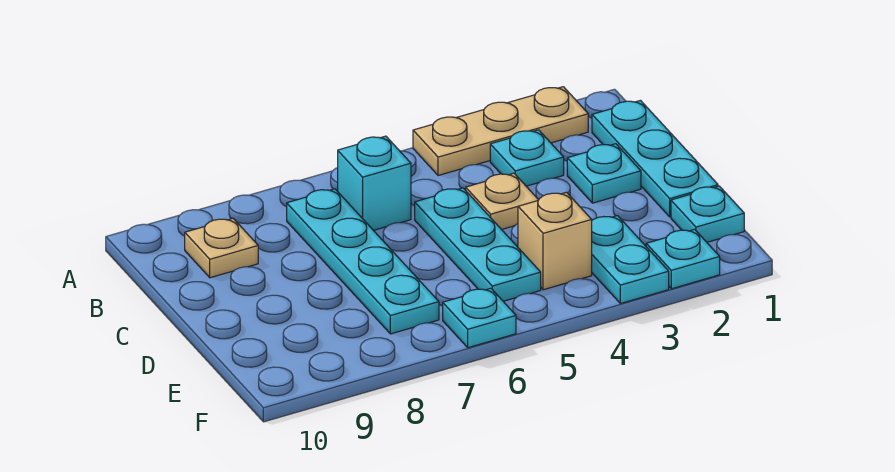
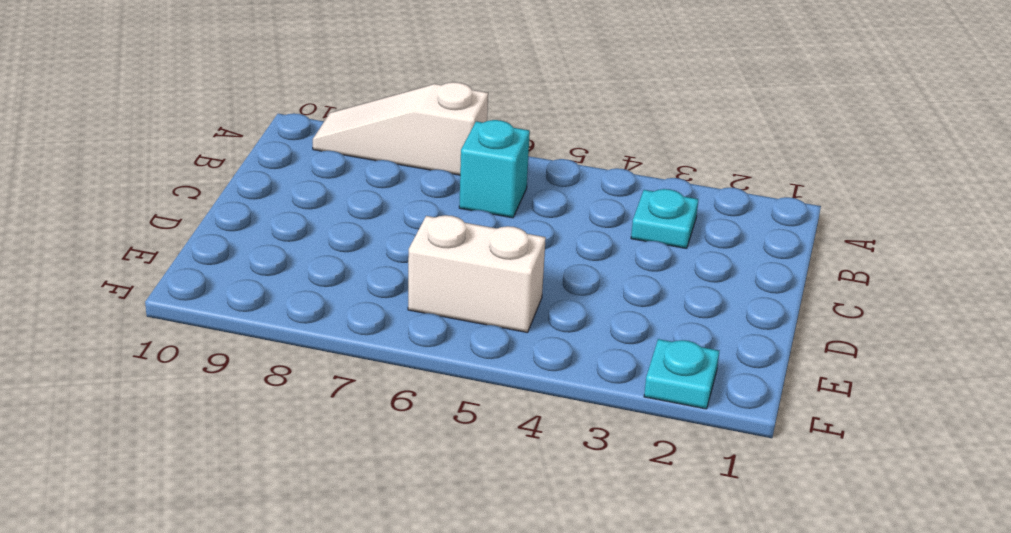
white slope A7:A9 level 1 top 7 -> none
white brick E5:E6 level 1 -> cyan plate C5:E5 level 1
none -> tan plate A2:A4 level 1
none -> cyan plate B1:D1 level 1
none -> cyan plate B7:E7 level 1

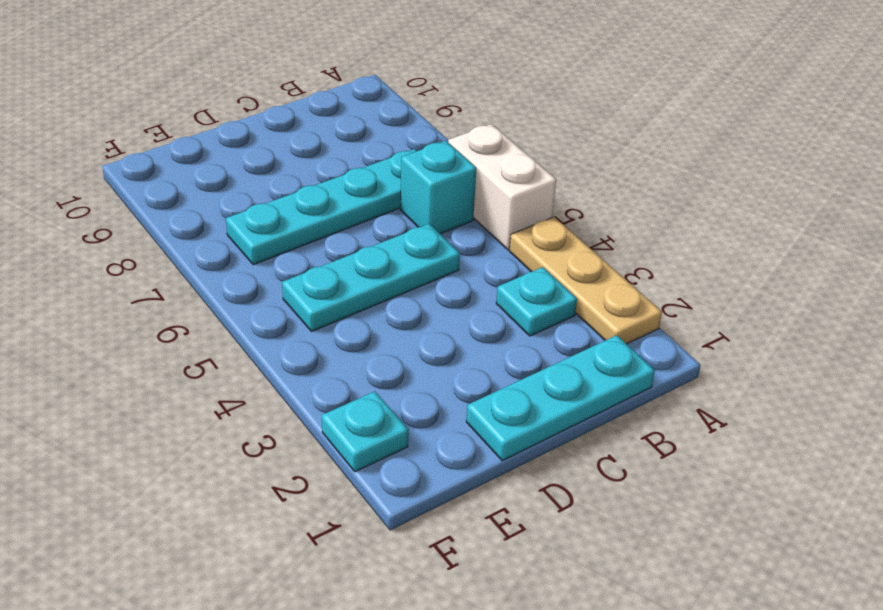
white brick A5:A6 level 1 -> none
none -> tan plate B9 level 1
none -> cyan plate C2 level 1
none -> tan plate C4 level 1

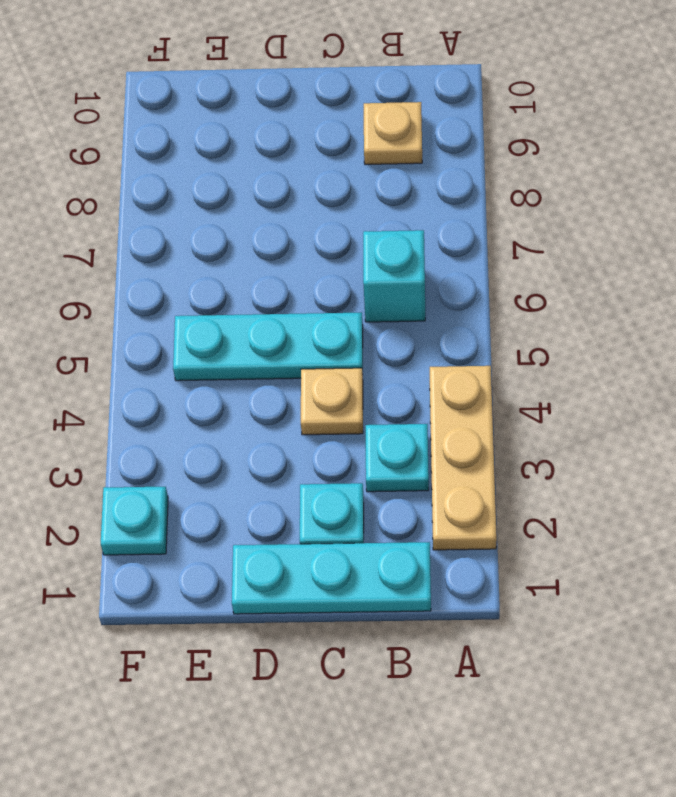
none -> cyan plate B7:E7 level 1
none -> cyan plate E1 level 1
none -> cyan plate E3:F3 level 1

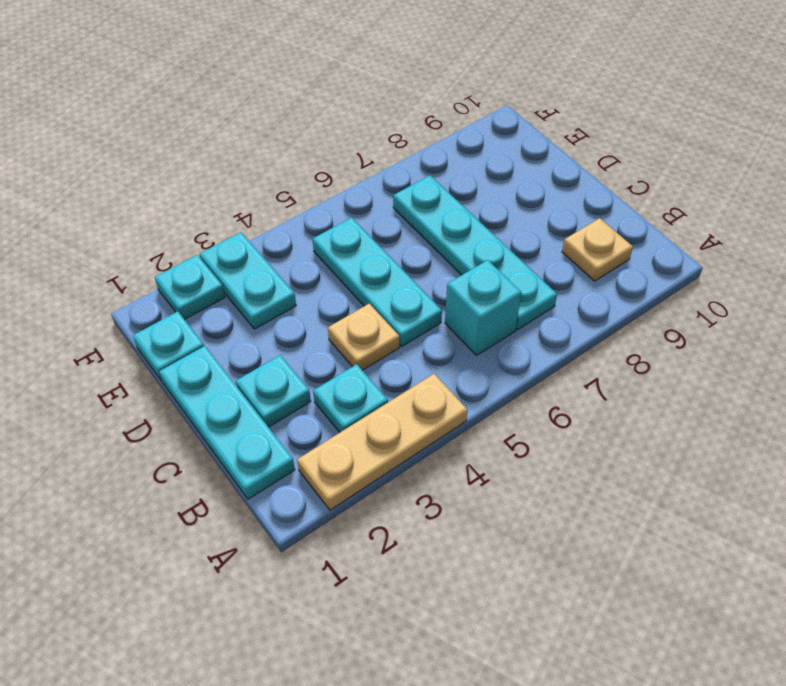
none -> tan brick E4 level 1
none -> cyan plate F6 level 1

